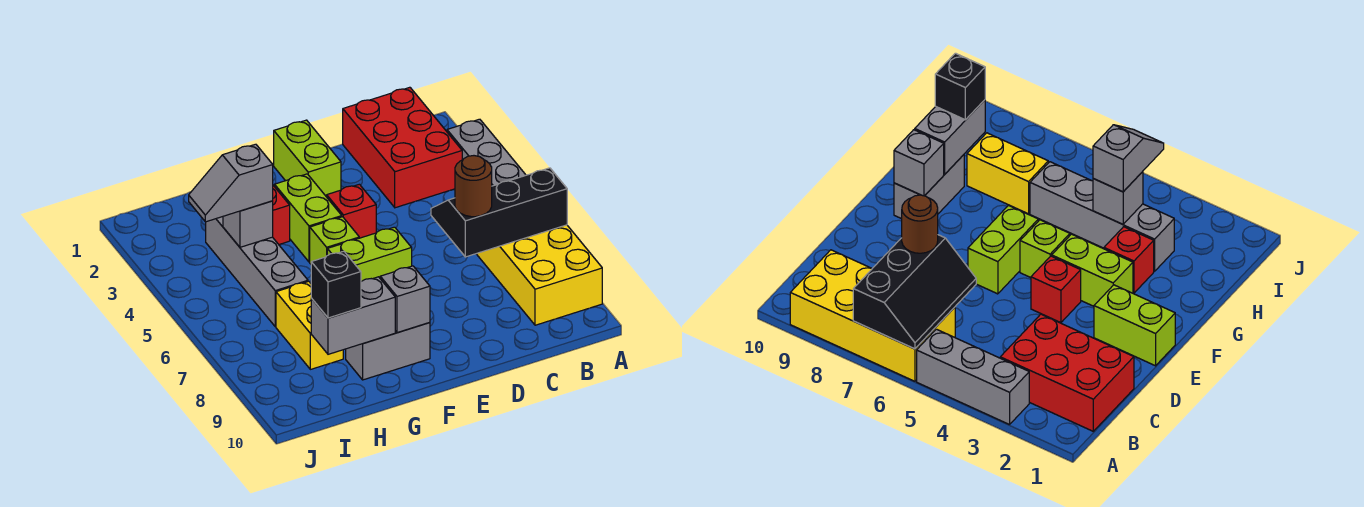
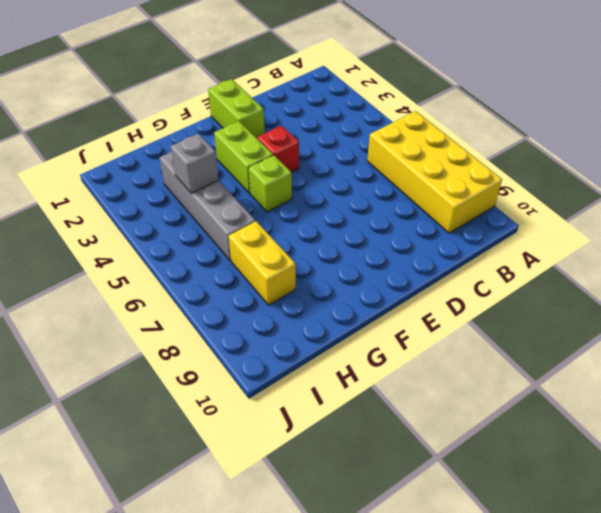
none -> grey brick A3:A5 level 1
none -> red brick B1:C3 level 1
none -> lime brick E6:F6 level 1

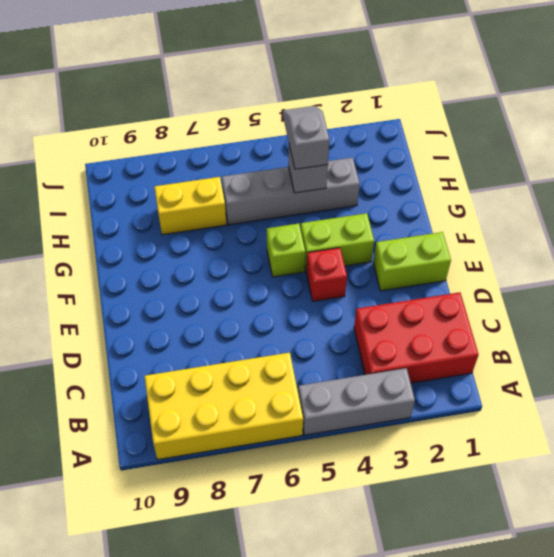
none -> lime brick E6:F6 level 1
none -> grey brick F9:G9 level 1
none -> red brick G3 level 1

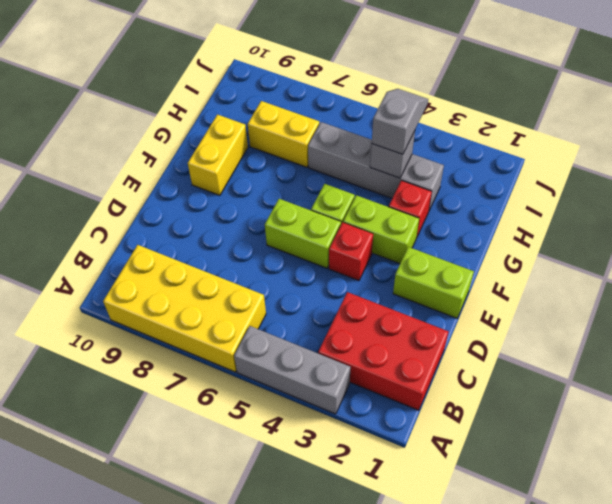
lime brick E5:E6 level 1 -> lime brick E6:F6 level 1
yellow brick F9:G9 level 1 -> grey brick F9:G9 level 1
none -> black slope A6:C7 level 2 top 7
none -> grey brick F9 level 2
none -> grey brick G9:H9 level 2

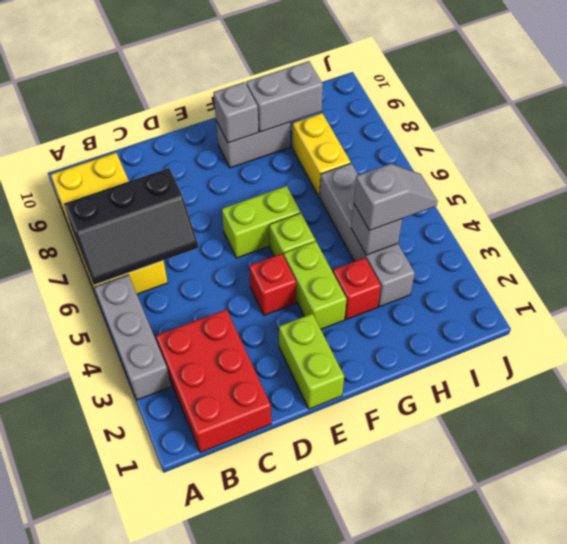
none -> brown round brick C7 level 3
none -> black brick H9 level 3

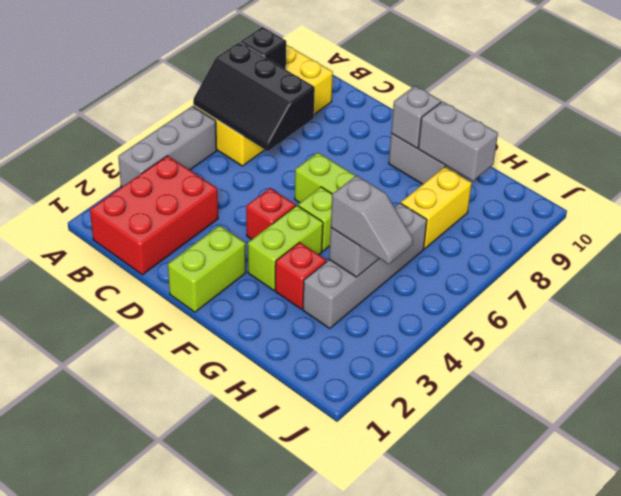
black brick A8 level 2 -> black brick H9 level 3
none -> brown round brick C7 level 3

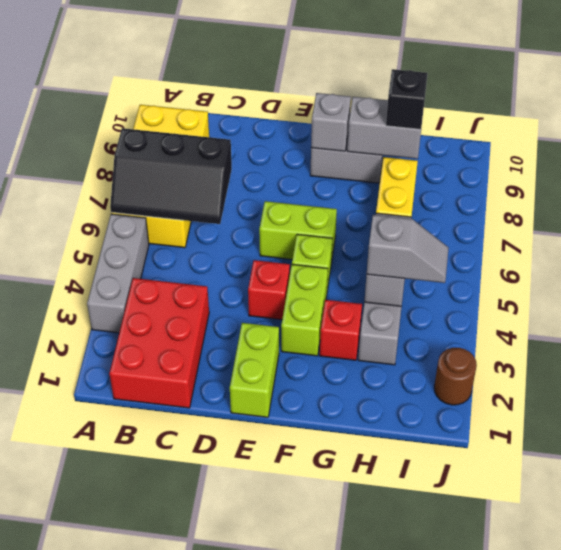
brown round brick J2 level 1 -> brown round brick C7 level 3

